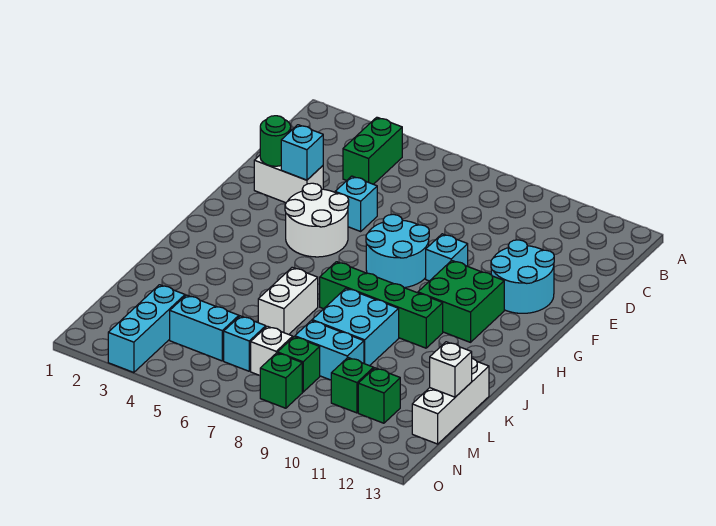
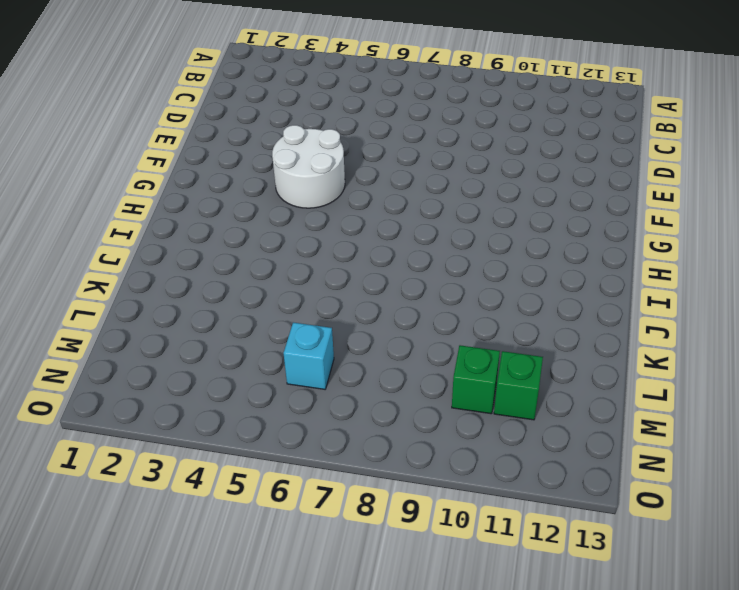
none -> green brick B4:C4 level 1
none -> white brick E2:E3 level 1
none -> cyan brick E5 level 1

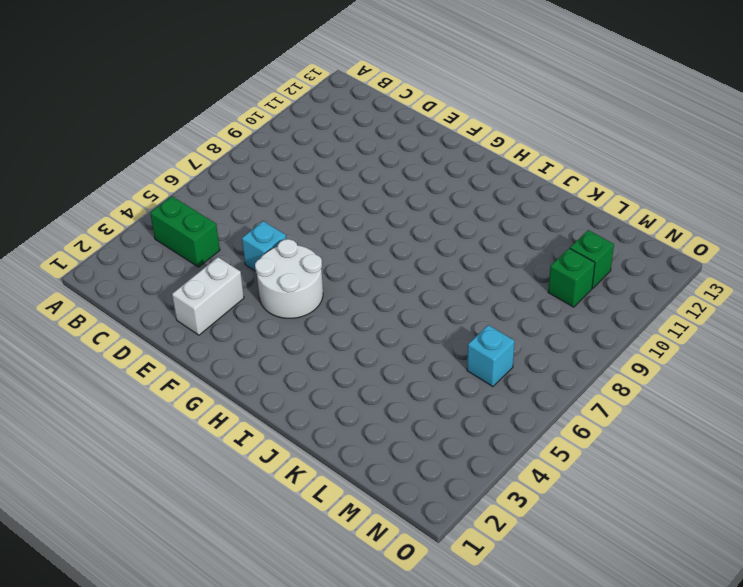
none -> cyan round brick E11:F12 level 1
none -> cyan round brick F7:G8 level 1
none -> cyan brick F9 level 1

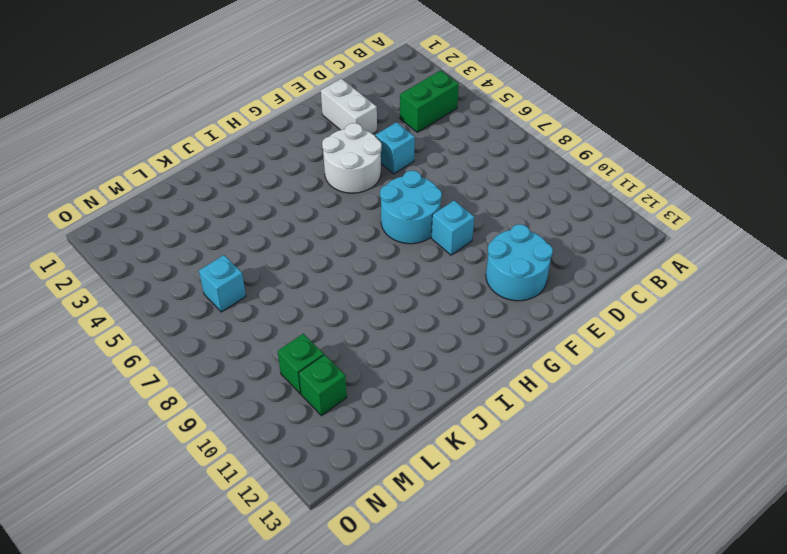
none -> green brick G10:H11 level 1
none -> green brick I7:I10 level 1
none -> white brick J6:K6 level 1

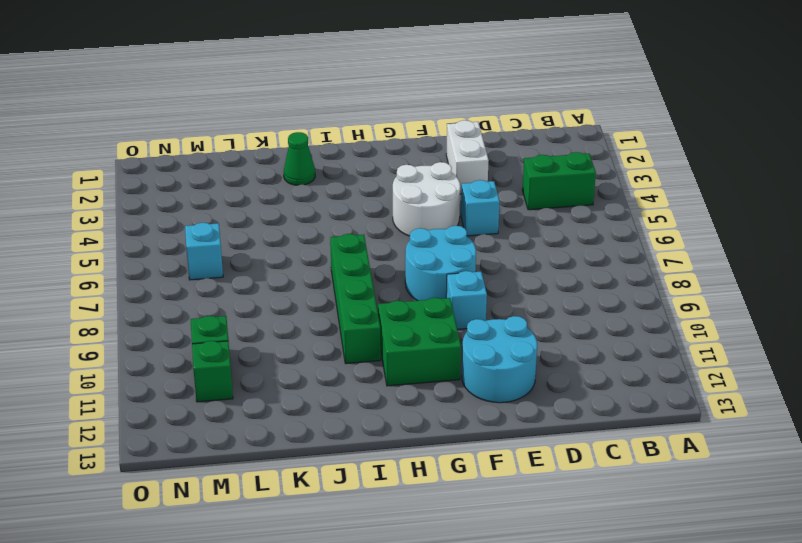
green cone J2 level 1 -> none
none -> white brick J6:K6 level 1
none -> cyan brick J8:K9 level 1
none -> white brick K13:M13 level 1

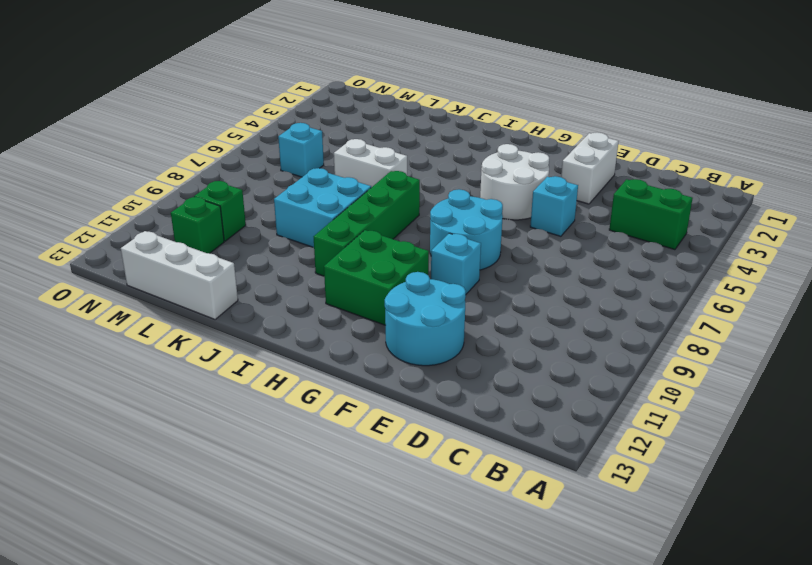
none -> cyan brick L8:L9 level 1
none -> cyan brick M3:O3 level 1
none -> cyan brick M4:M5 level 1

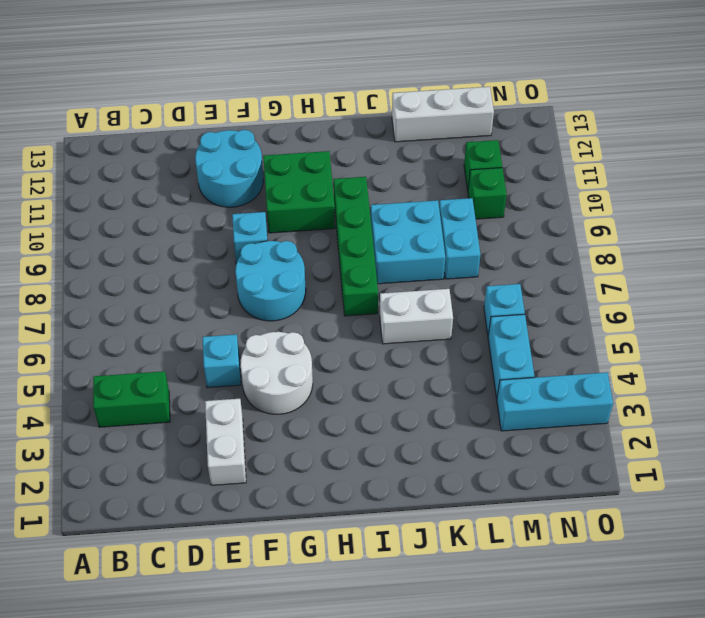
none -> white brick M7 level 1
none -> green brick M8 level 1
none -> green brick N8 level 1

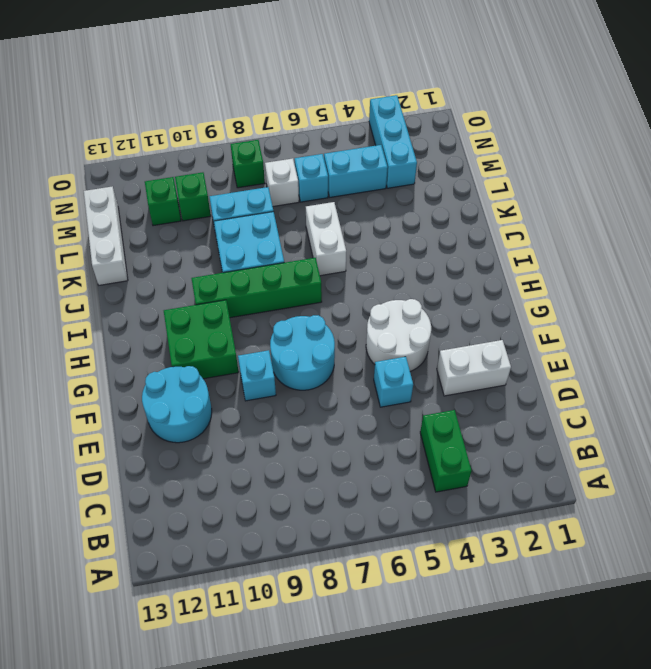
none -> green brick M8 level 1
none -> green round brick E2 level 2
none -> cyan brick E3 level 2

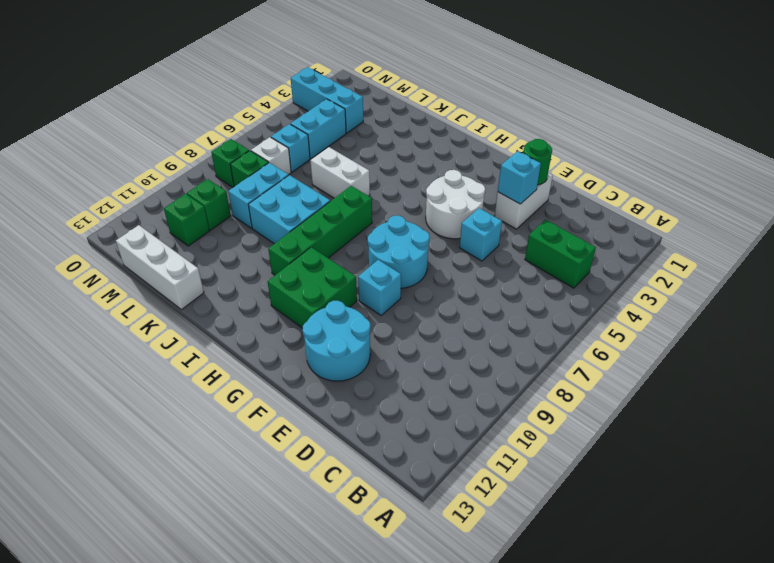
none -> white brick L13 level 2

